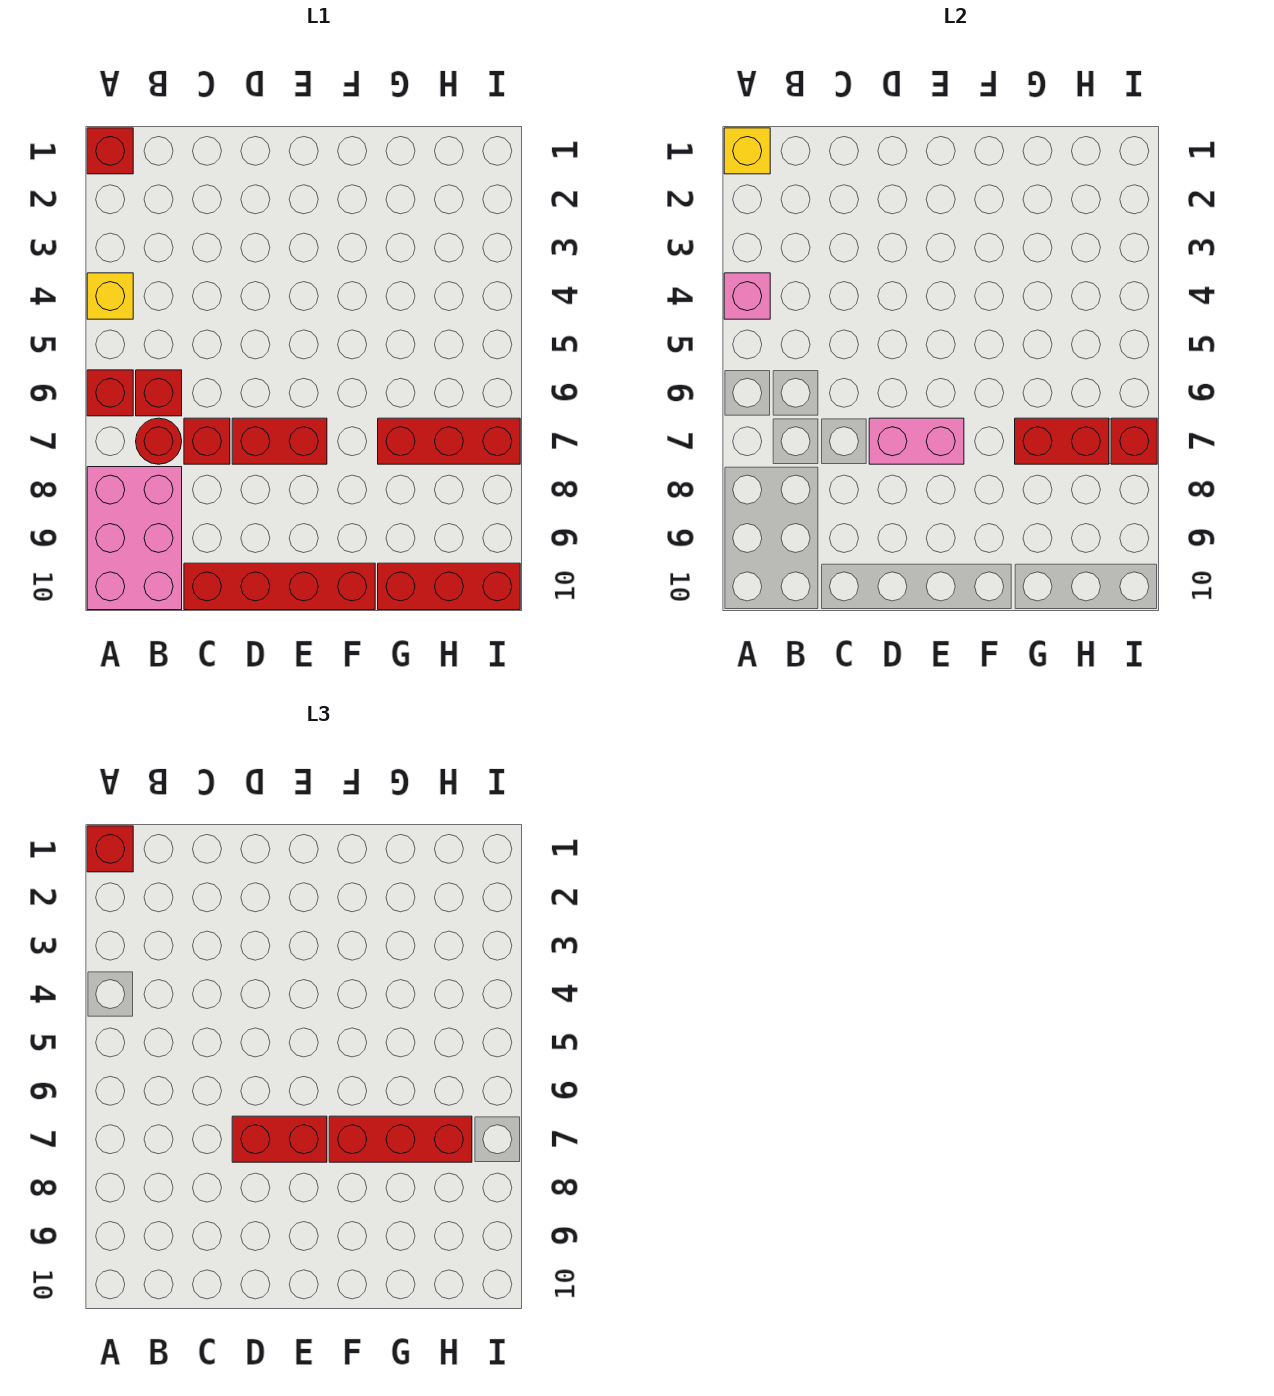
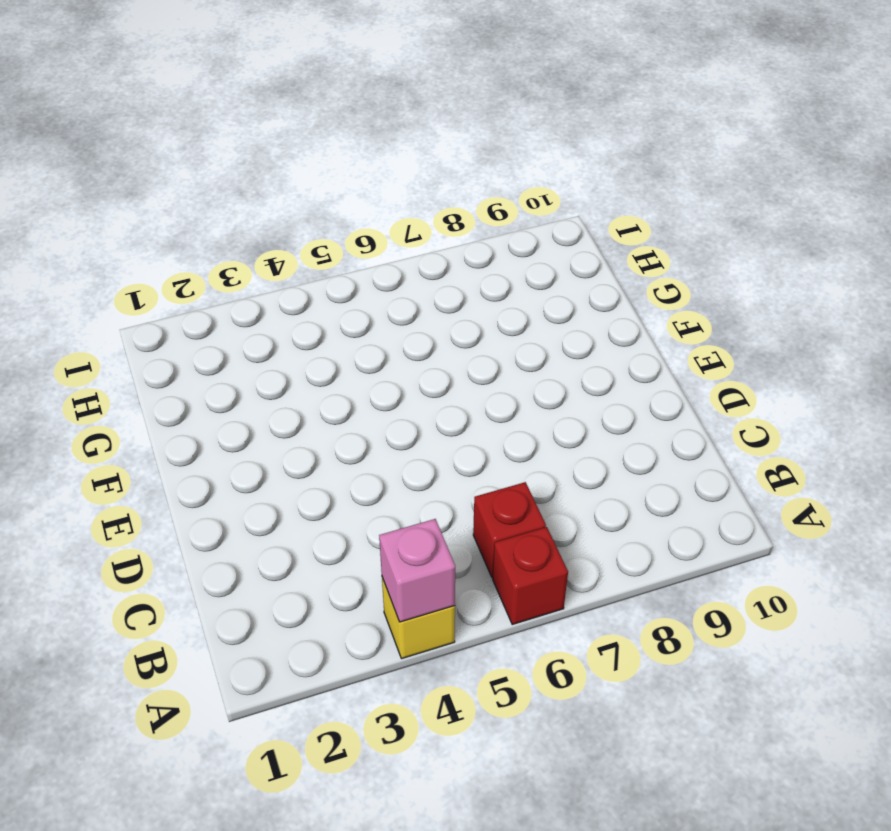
none -> red brick A1 level 1
none -> pink brick A8:B10 level 1
none -> red round brick B7 level 1

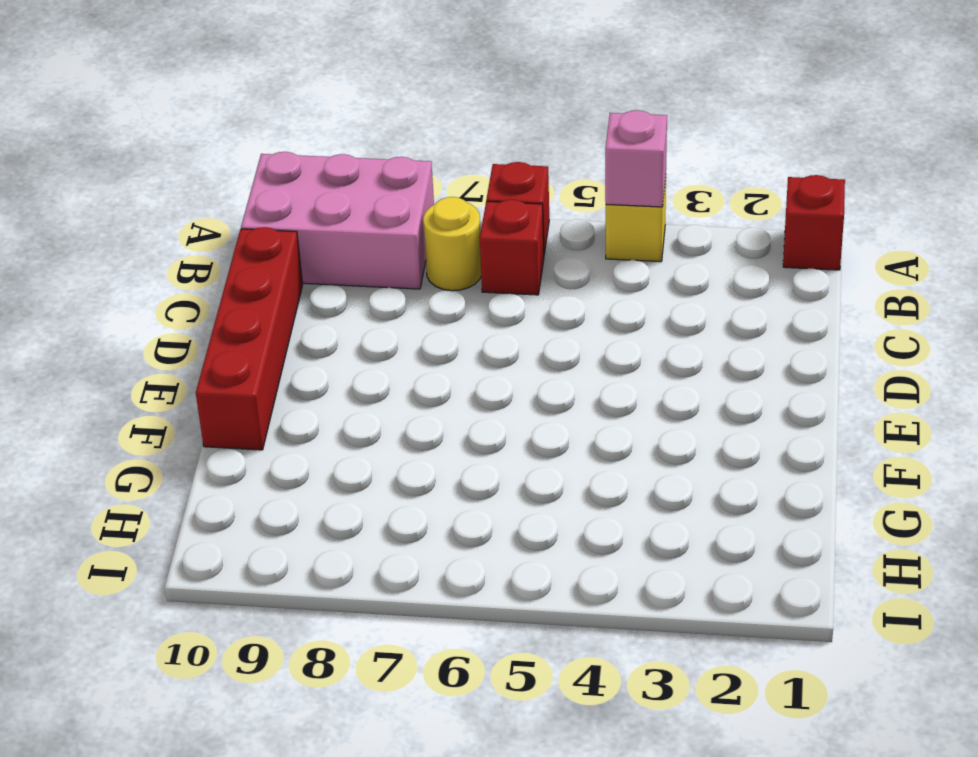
yellow round brick B7 level 1 -> red round brick B7 level 1
none -> red brick C7 level 1
none -> red brick D7:E7 level 1
none -> red brick G7:I7 level 1

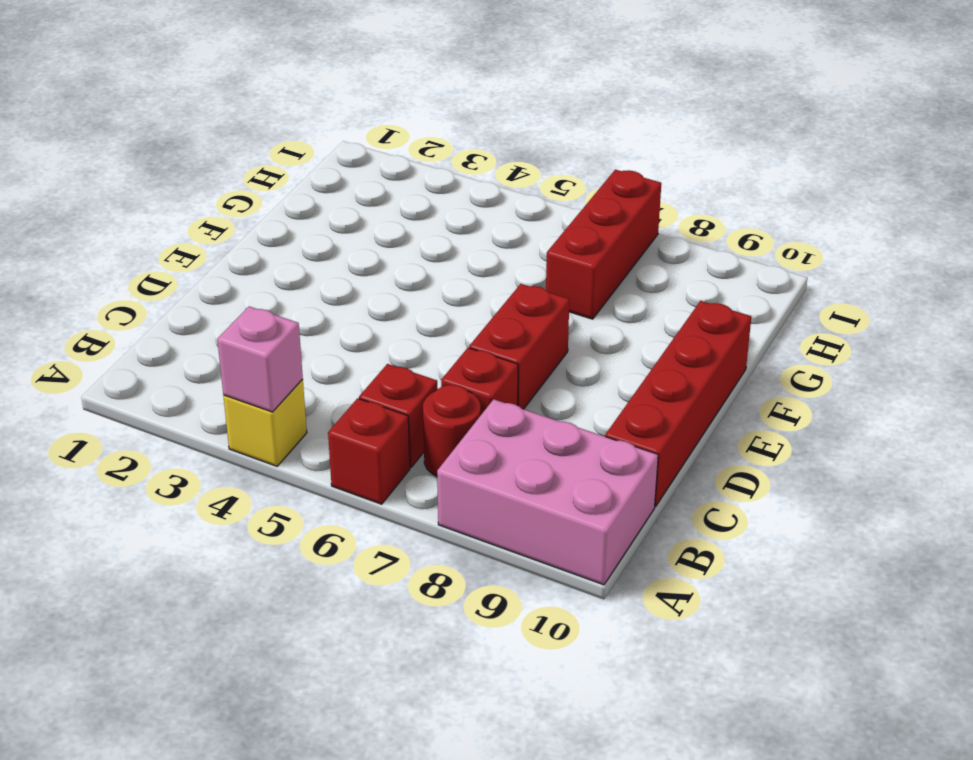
none -> red brick A1 level 1
none -> red brick G10:I10 level 1
none -> yellow brick A1 level 2

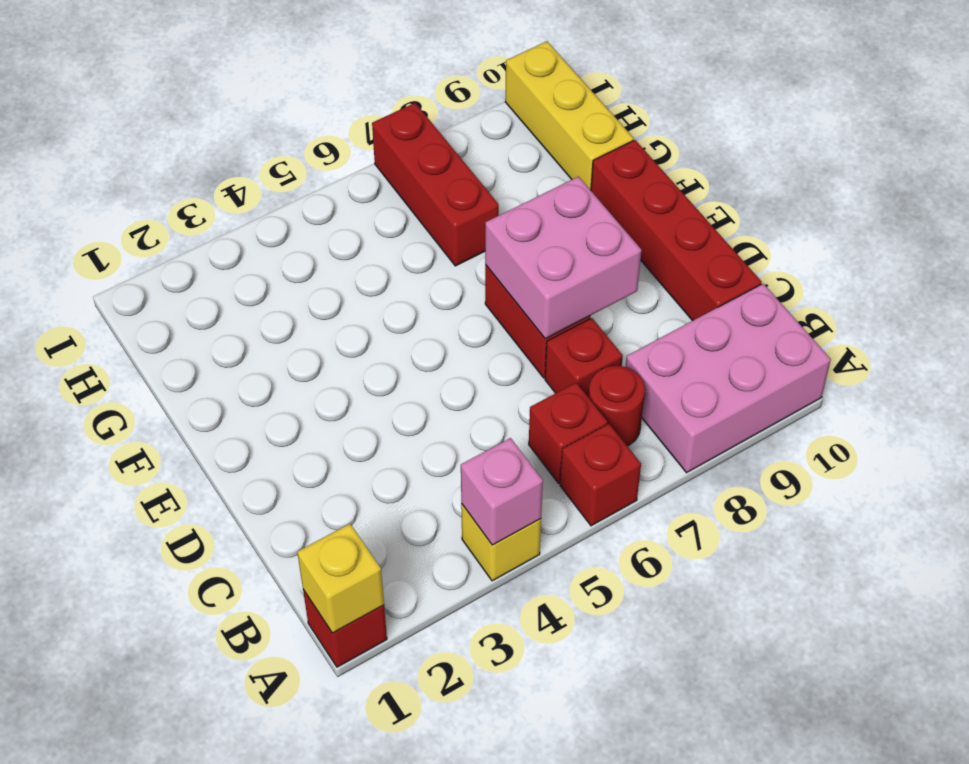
pink brick D7:E8 level 2 -> pink brick D7:E7 level 2
yellow brick G10:I10 level 1 -> red brick G10:I10 level 1
none -> red brick G7:H7 level 2
none -> red brick I7 level 2
none -> red brick A1 level 3

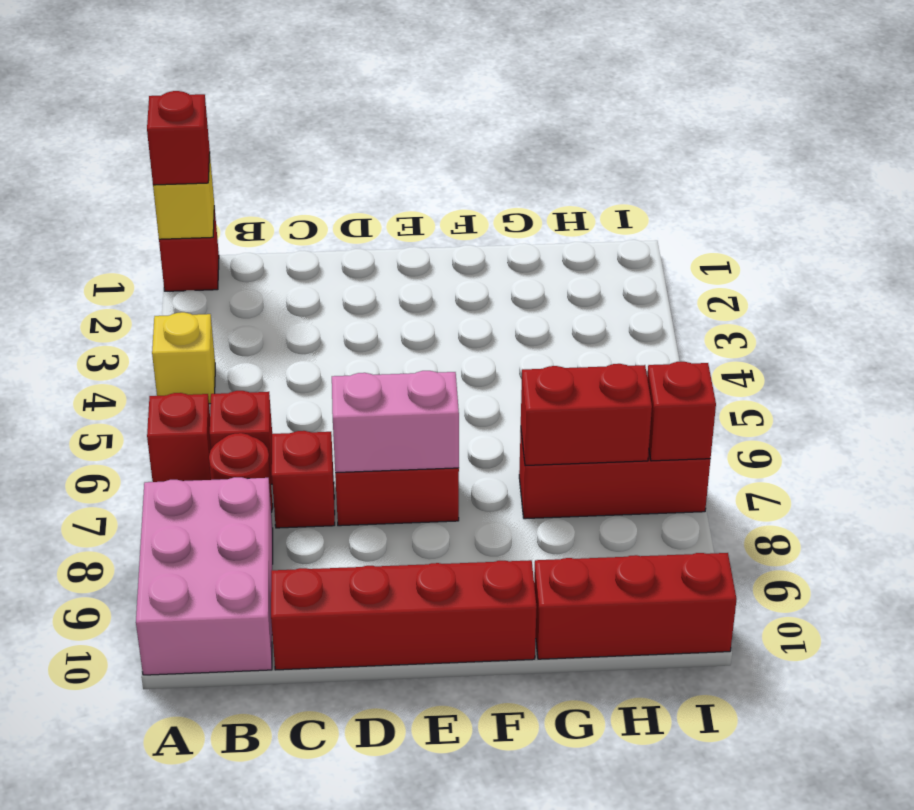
none -> pink brick A4 level 2
none -> red brick D7:E7 level 3
none -> red brick F7:H7 level 3

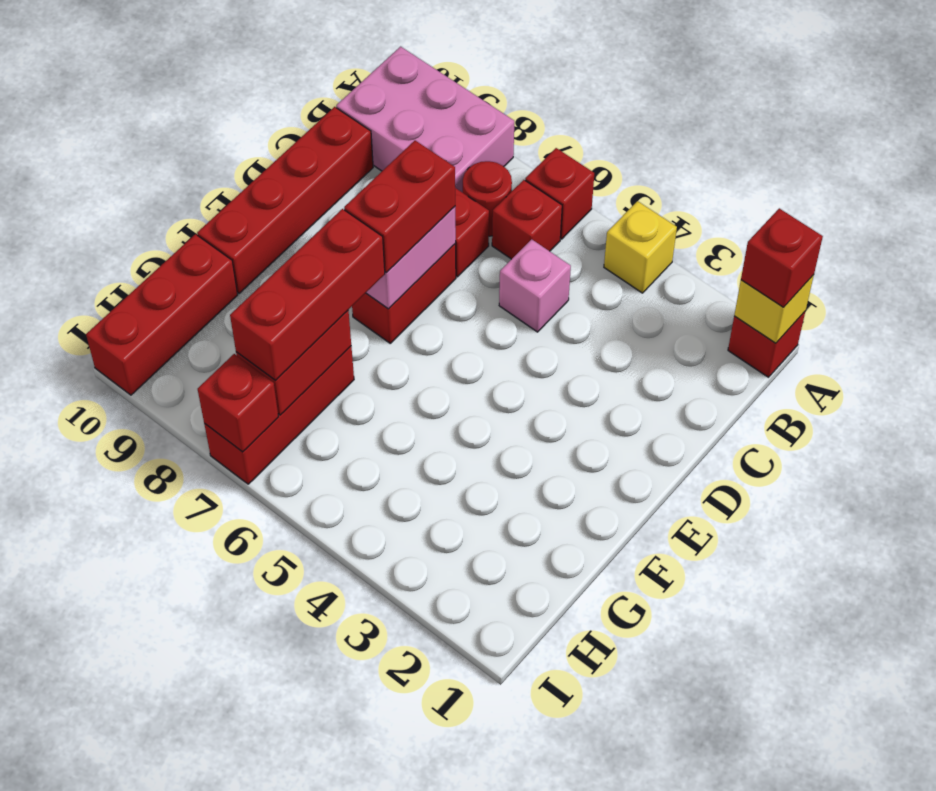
pink brick C5 level 1 -> pink brick A4 level 2

